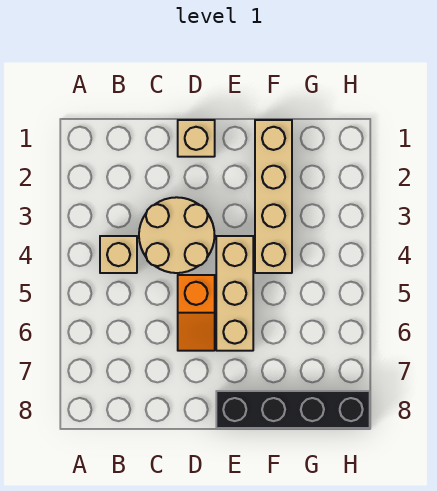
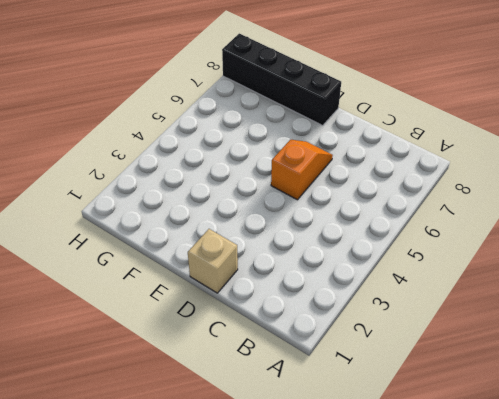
none -> tan brick B4 level 1
none -> tan round brick C3:D4 level 1

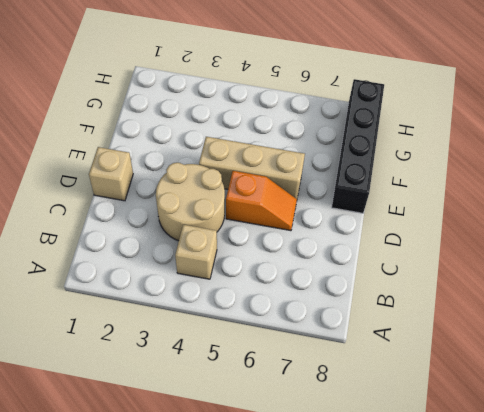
none -> tan brick F1:F4 level 1

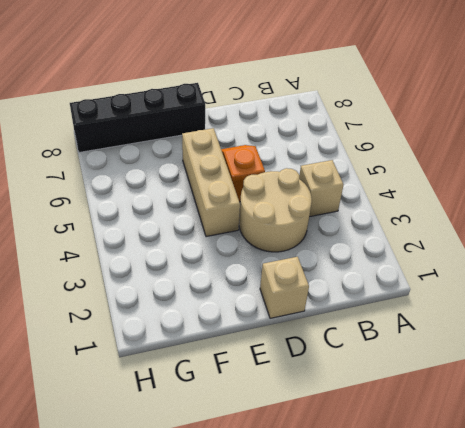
none -> tan brick F1:F4 level 1

